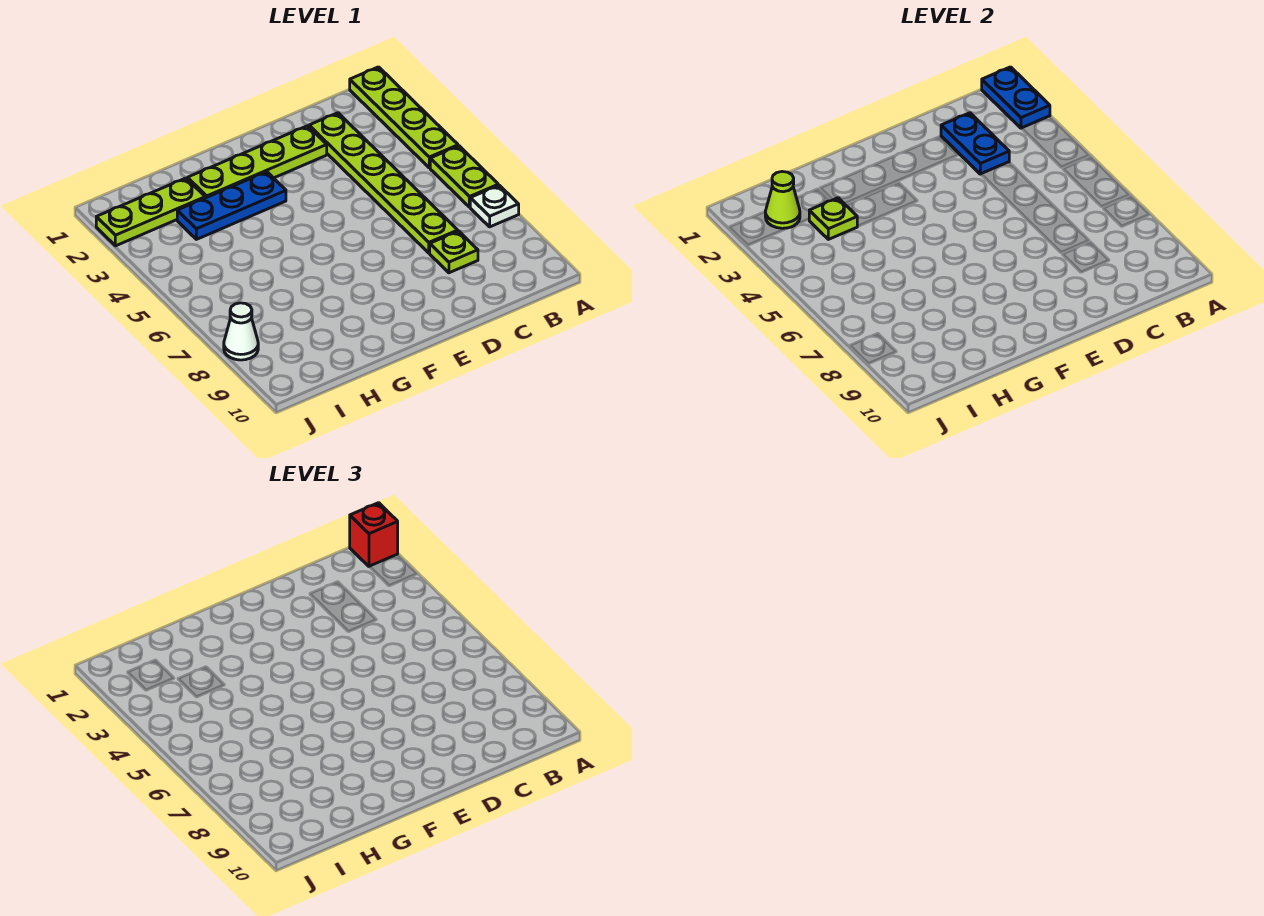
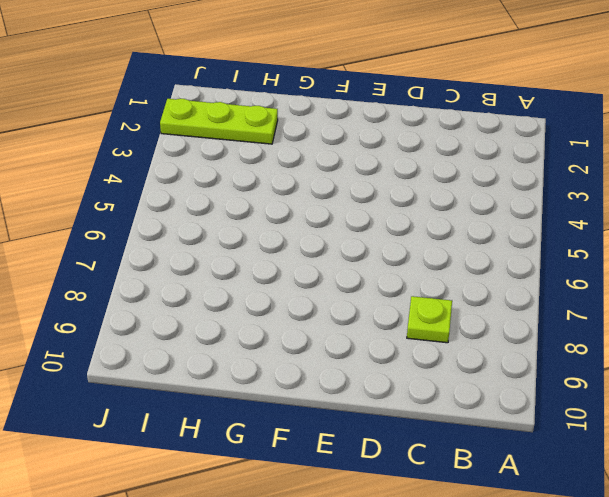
none -> lime plate A1:A4 level 1
none -> lime plate A5:A6 level 1
none -> white plate A7 level 1

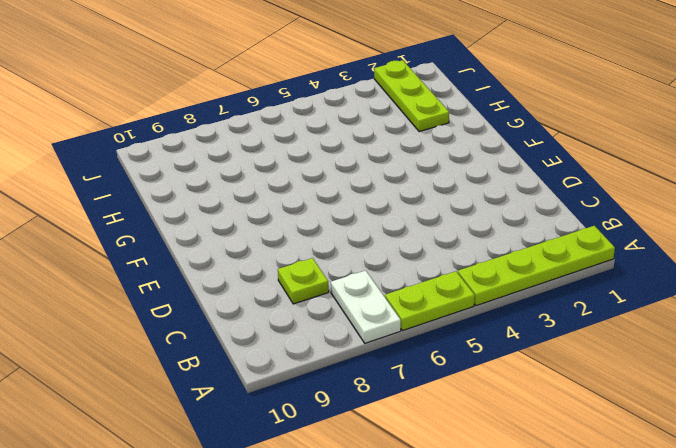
white plate A7:B7 level 1 -> white plate A7 level 1
none -> lime plate C2:C7 level 1
none -> lime plate D2:G2 level 1
none -> blue plate F3:H3 level 1

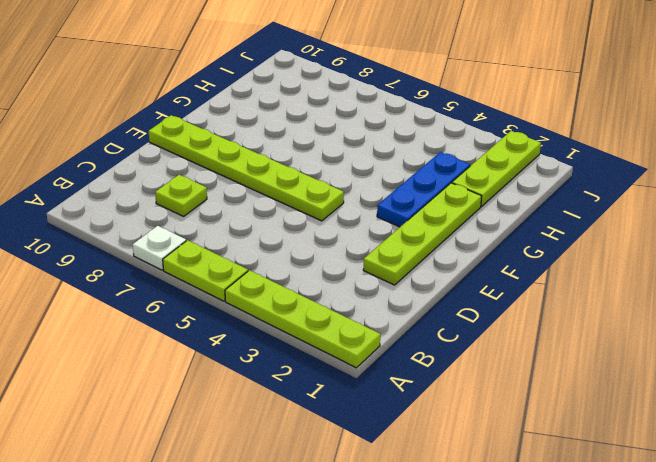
lime plate E5:E10 level 1 -> lime plate C2:C7 level 1
none -> white cone J8 level 1
none -> blue plate A1:A2 level 2
none -> blue plate C2:C3 level 2

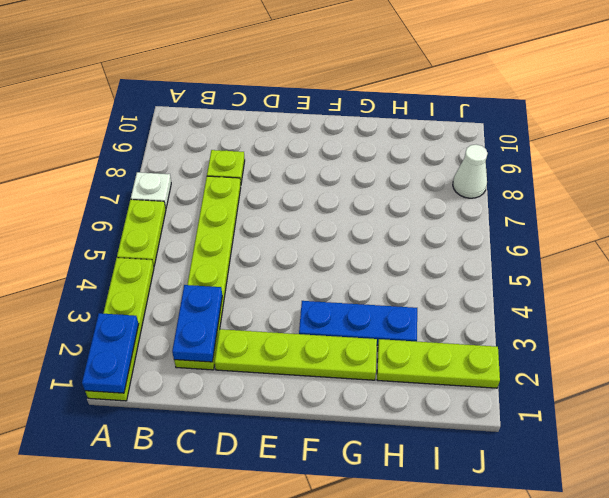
none -> lime plate H3 level 2
none -> lime cone I2 level 2
none -> red brick A1 level 3

